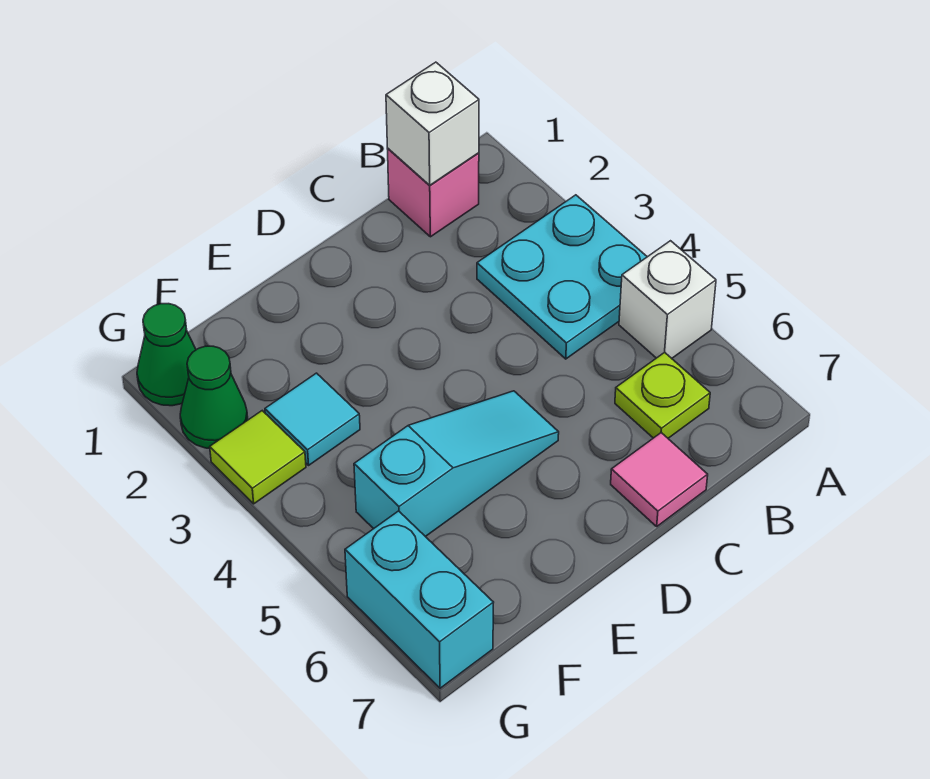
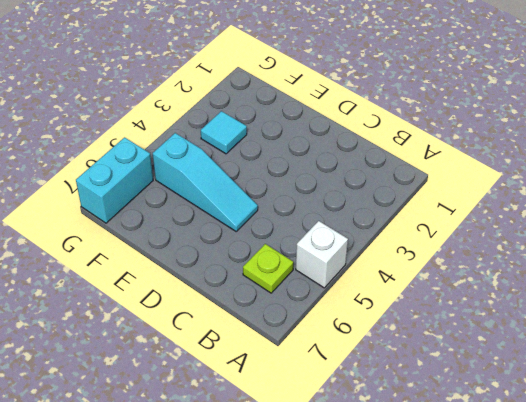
none -> cyan plate A3:B4 level 1
none -> pink brick B1 level 1
none -> pink tile C7 level 1

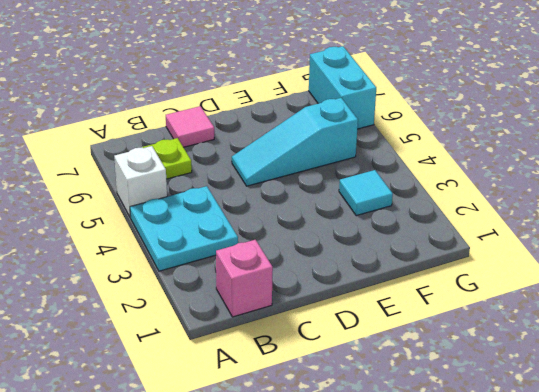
none -> green cone G1 level 1
none -> green cone G2 level 1
none -> lime tile G3 level 1

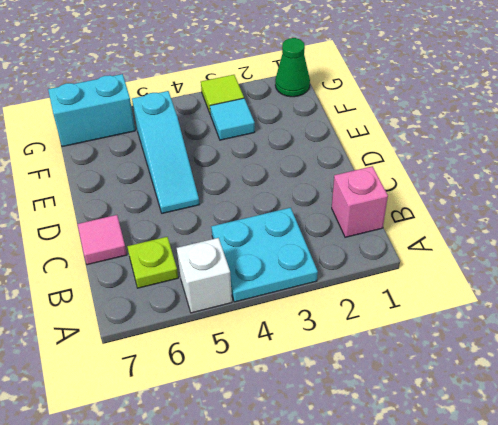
none -> green cone G2 level 1
none -> white brick B1 level 2

